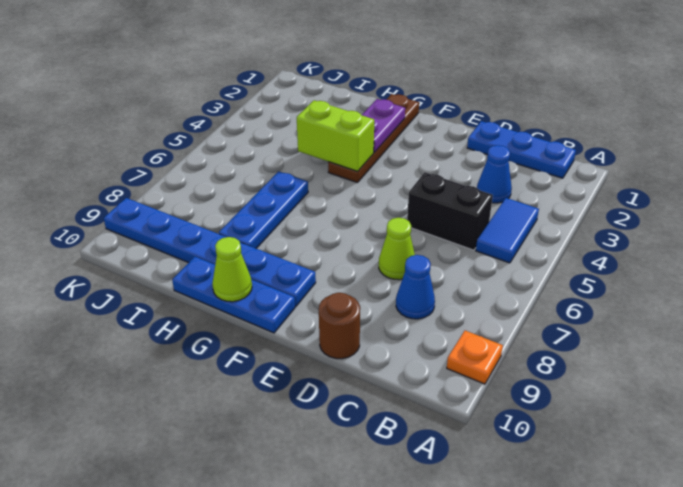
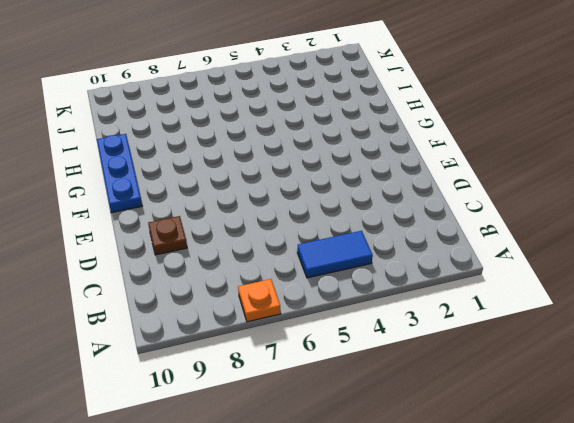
orange plate A7 level 1 -> orange plate A9 level 1
brown plate D9 level 1 -> none
none -> blue plate B1:D1 level 1
none -> blue cone C3 level 1
none -> black brick C5:D5 level 1

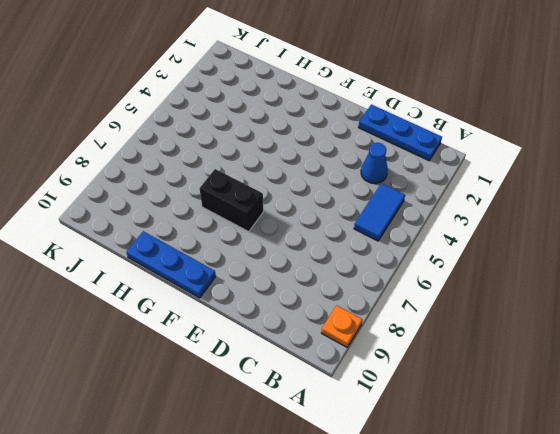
black brick F7:G7 level 1 -> black brick C5:D5 level 1
none -> blue cone C8 level 1
none -> lime cone D7 level 1
none -> brown round brick D10 level 1

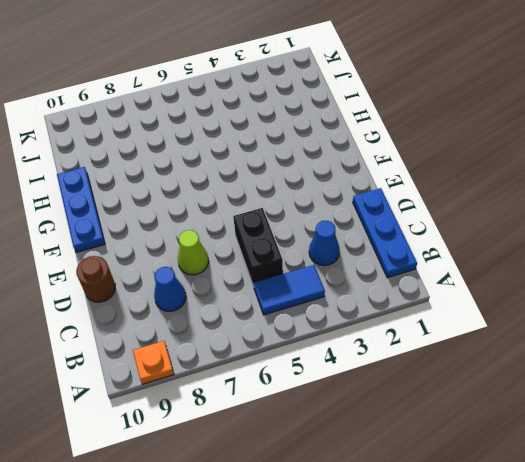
none -> blue plate F9:K9 level 1
none -> brown plate G1:G4 level 1
none -> blue plate H6:H8 level 1

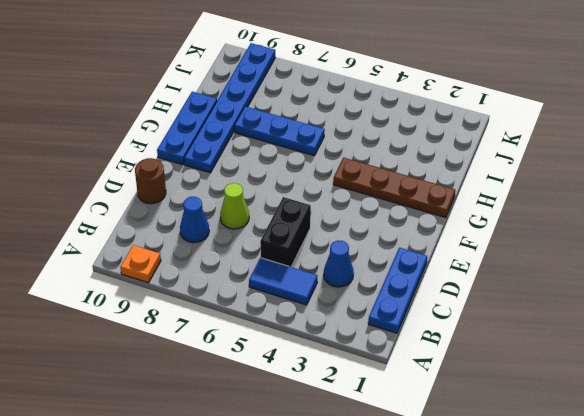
none -> purple plate G2:G3 level 2
none -> lime brick G4:H4 level 2
none -> lime cone G10 level 2

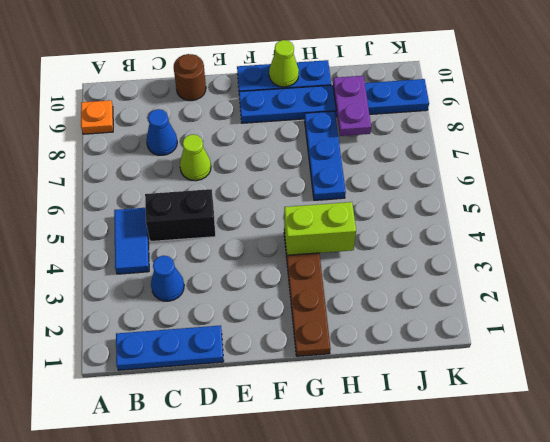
purple plate I8:I9 level 2 -> purple plate G2:G3 level 2

